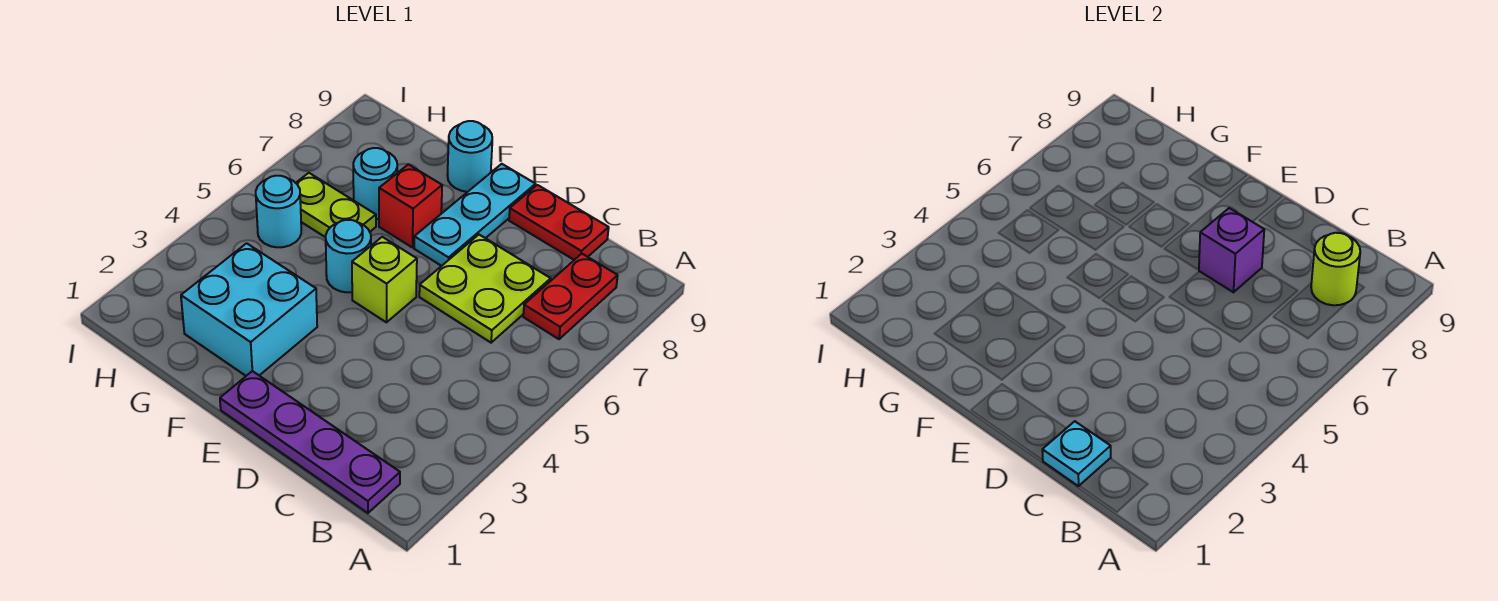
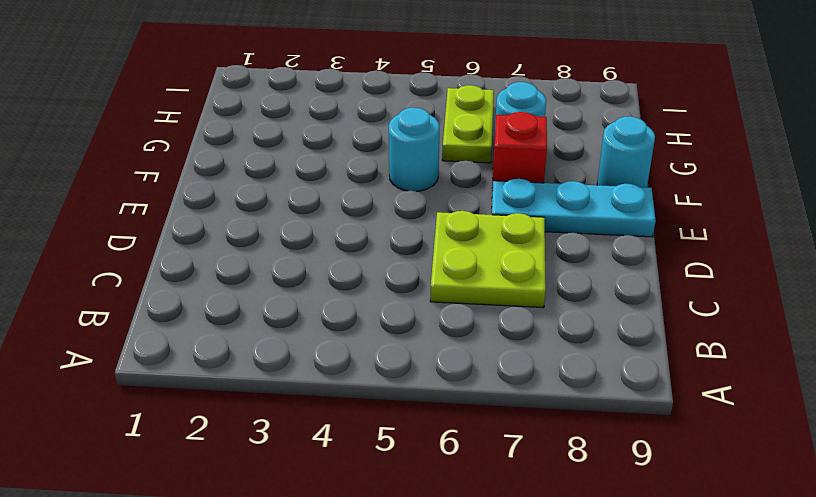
none -> purple plate B1:E1 level 1
none -> red plate B7:B8 level 1
none -> red plate C9:D9 level 1

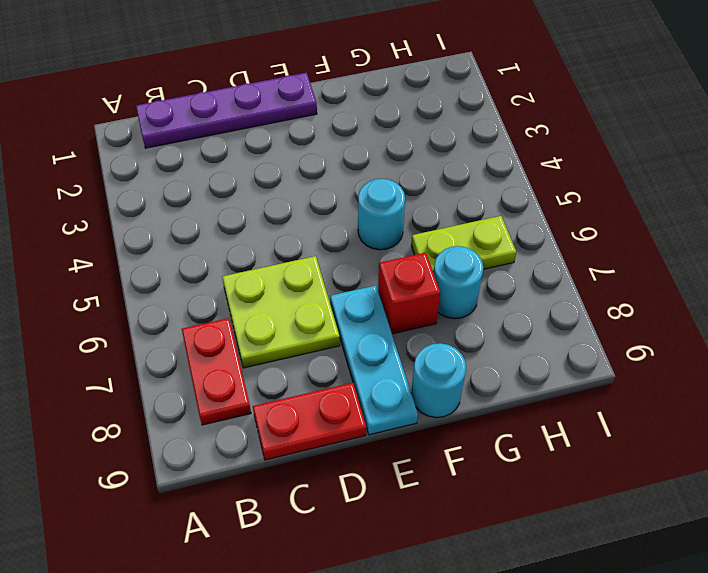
none -> lime brick E5 level 1
none -> cyan brick F2:G3 level 1
none -> cyan round brick H5 level 1

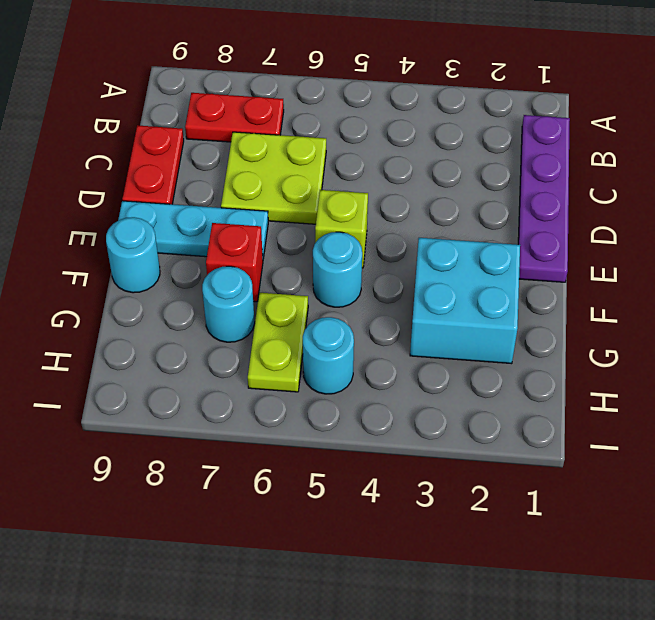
none -> lime round brick B8 level 2
none -> cyan plate C1 level 2
none -> purple brick D7 level 2

